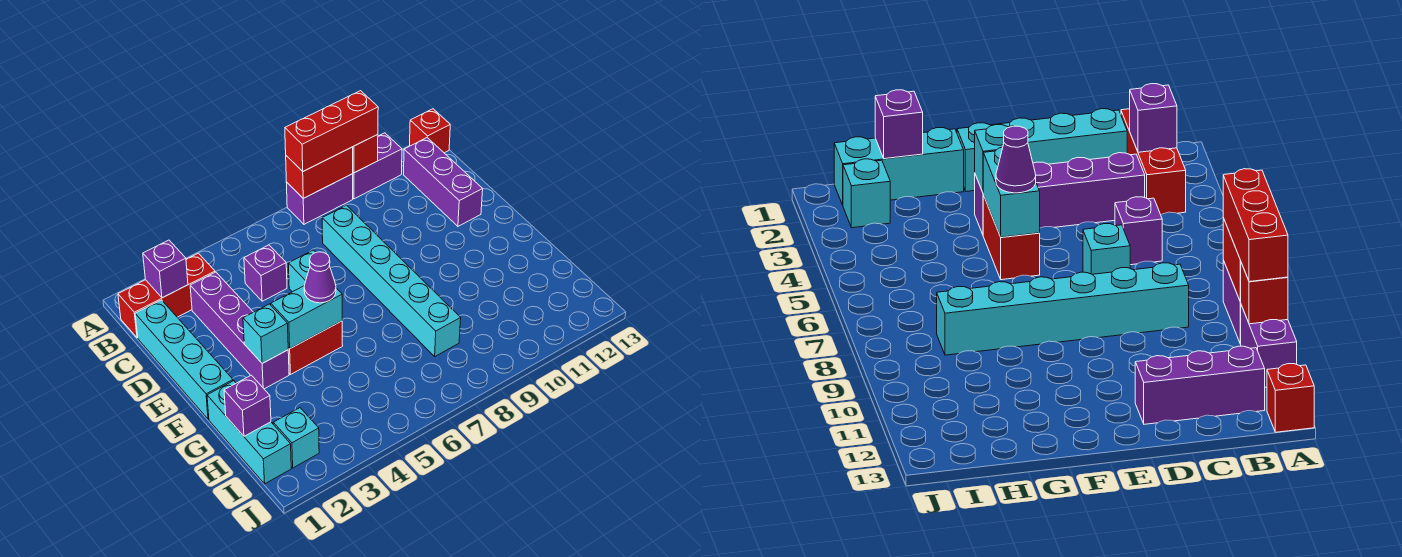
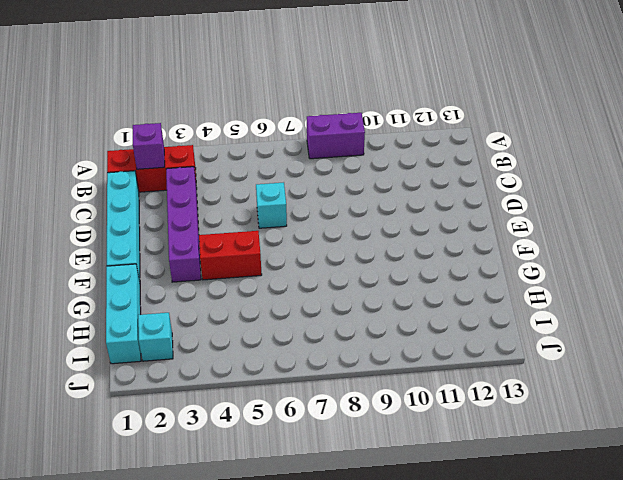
none -> purple brick A10:A11 level 1
none -> red brick A13 level 1
none -> purple brick B12:D12 level 1

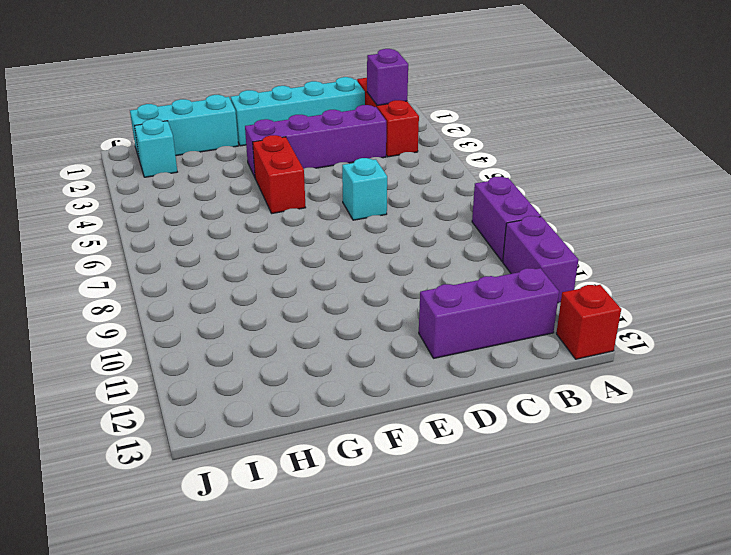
none -> purple brick C5 level 1
none -> cyan brick C8:H8 level 1
none -> red brick A8:A9 level 2

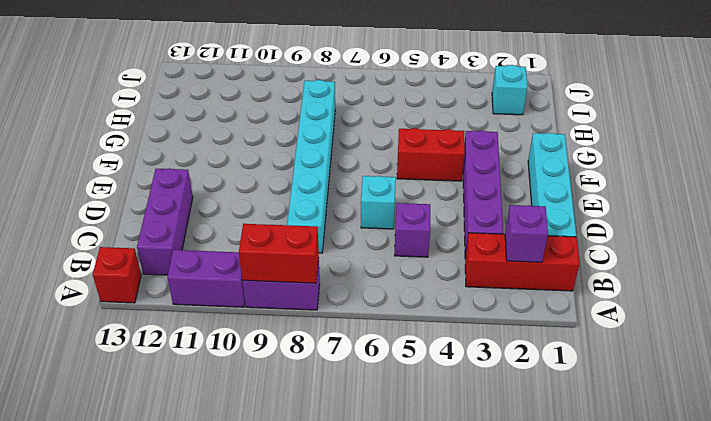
none -> cyan brick G1:I1 level 1
none -> red brick A10 level 2
none -> cyan brick F3 level 2

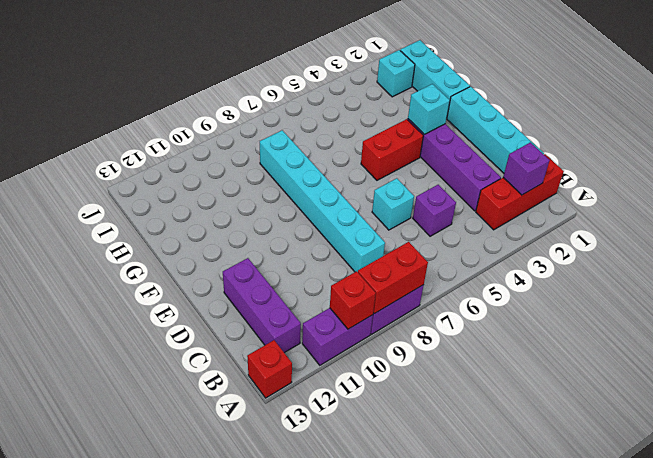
none -> cyan brick F4:F5 level 2
none -> purple brick H1 level 2
none -> red brick A8:A10 level 3

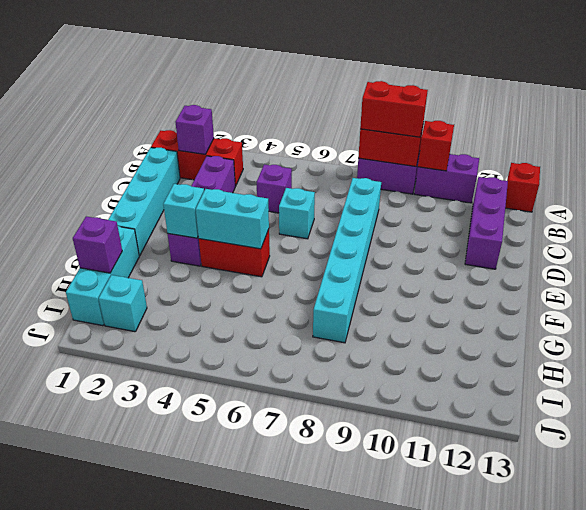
red brick A8:A9 level 3 -> red brick A8:A10 level 3
none -> purple cone F5 level 3

